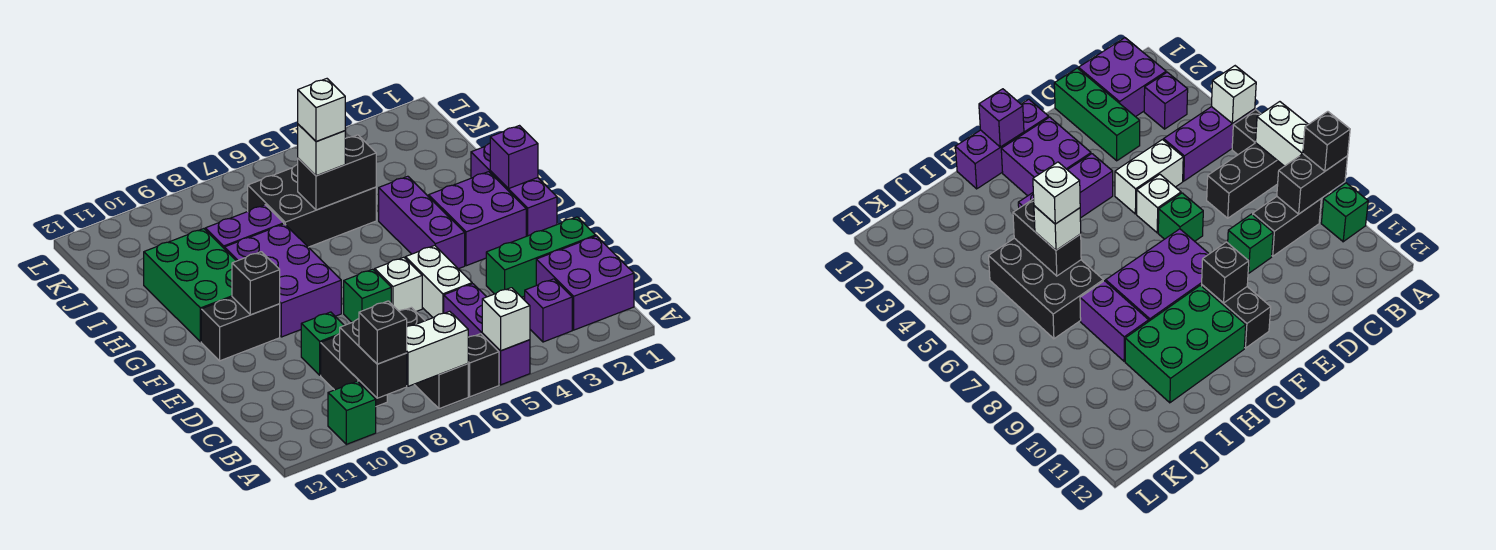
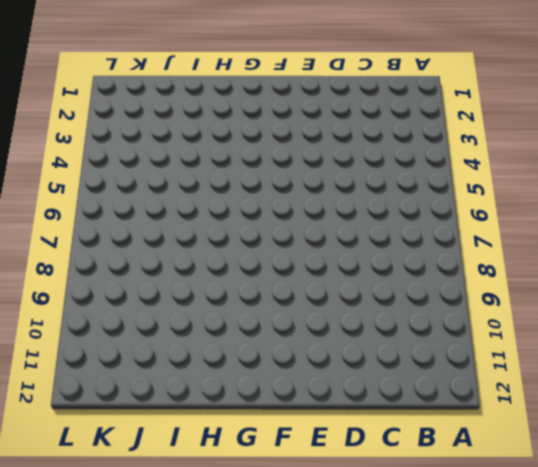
none -> purple brick A5:C5 level 1
none -> black brick A6 level 1
none -> black brick A7:C7 level 1

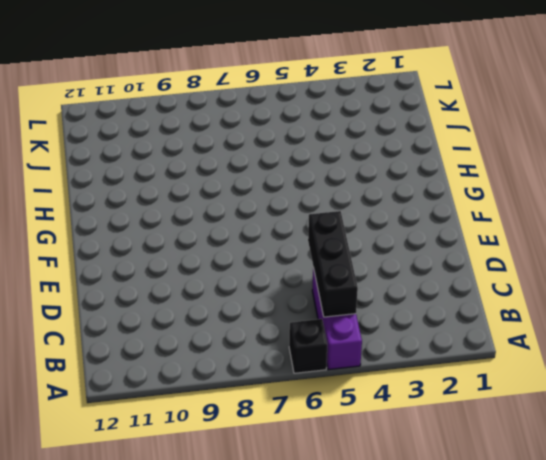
black brick B5:D5 level 2 -> black brick A7:C7 level 1
none -> green brick A10 level 1
none -> purple brick B1:C2 level 1
none -> purple brick B3 level 1

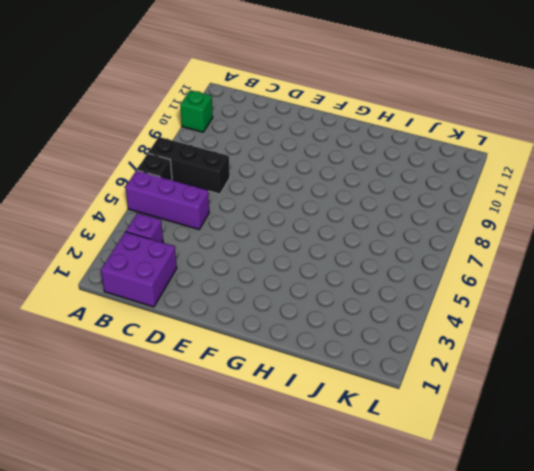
none -> black brick B9:C9 level 1
none -> green brick D1:D3 level 1
none -> white brick D5:E5 level 1

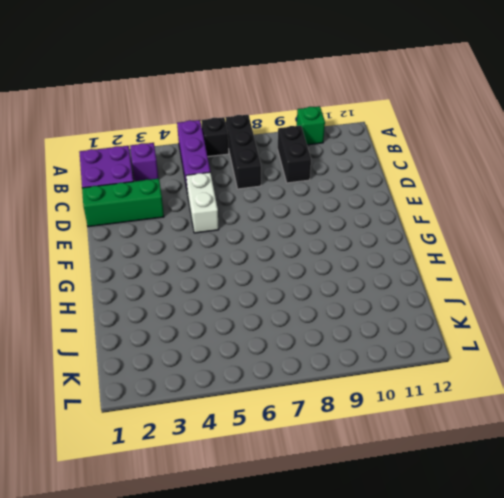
none -> green brick D9 level 1
none -> white brick E6 level 1
none -> green brick E7 level 1

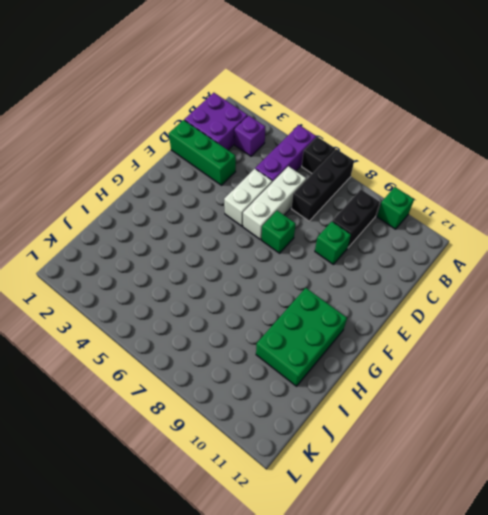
white brick C6:E6 level 1 -> white brick E6 level 1
none -> purple brick F1:H1 level 1
none -> purple brick F2:G3 level 1
none -> purple brick F4:H4 level 1

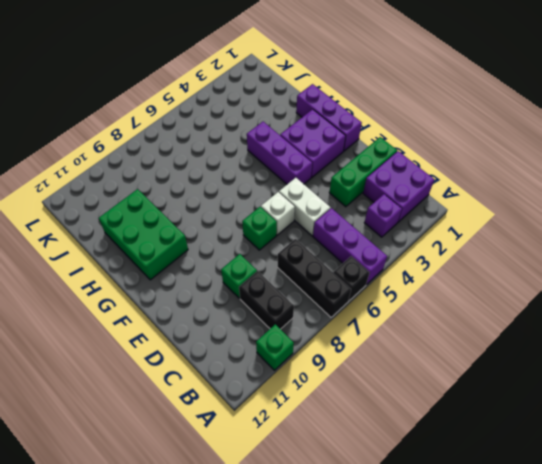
none -> purple brick F8:H9 level 1
none -> black brick F10:F11 level 1
none -> black brick I5:J7 level 1

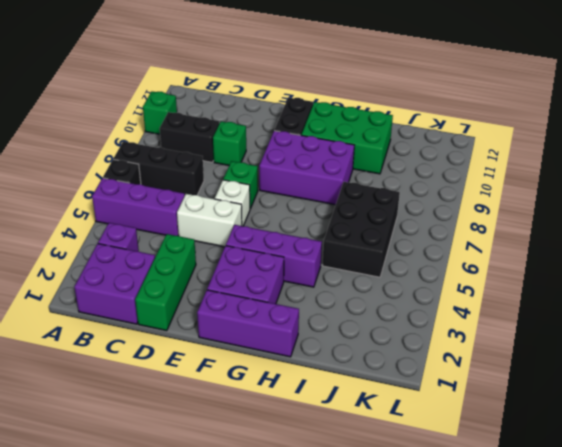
none -> purple brick I8:I9 level 1
none -> white brick A5 level 2
none -> white brick A7:A8 level 2

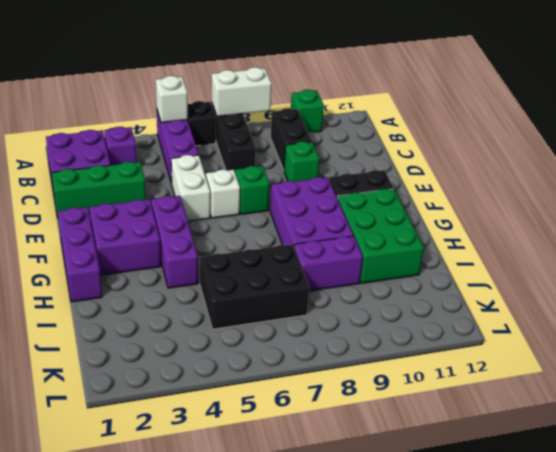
none -> black brick A9:B9 level 2
none -> black brick F10 level 2
none -> purple brick G1 level 2

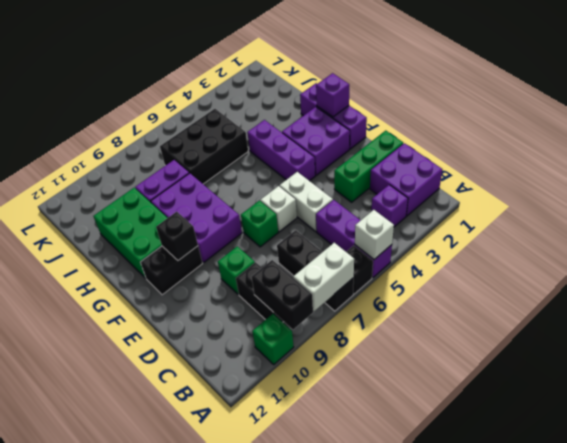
none -> black brick I5:I6 level 2
none -> black brick A9 level 3
none -> white brick I6 level 3

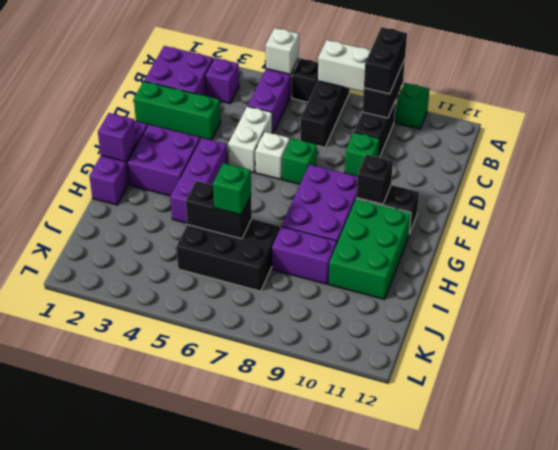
black brick A9:B9 level 3 -> black brick A9 level 3
green brick I6 level 3 -> white brick I6 level 3
none -> white brick I6 level 4

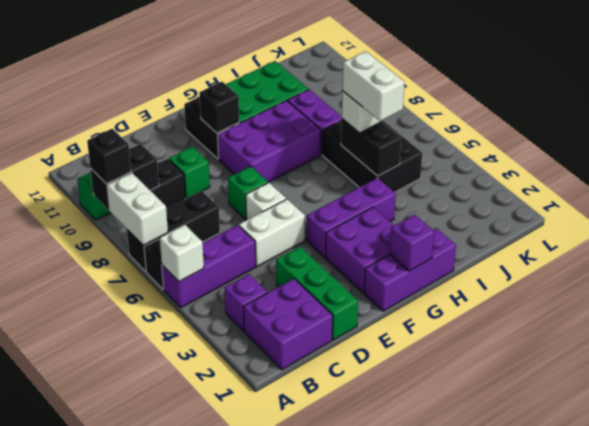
white brick I5:I6 level 4 -> white brick I6 level 4

